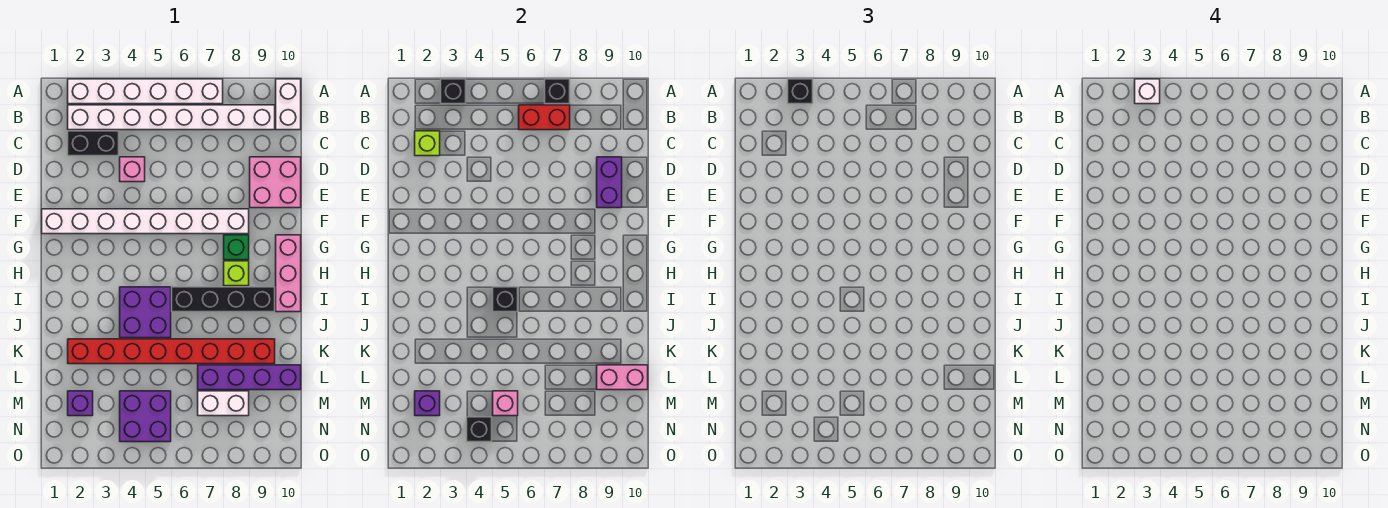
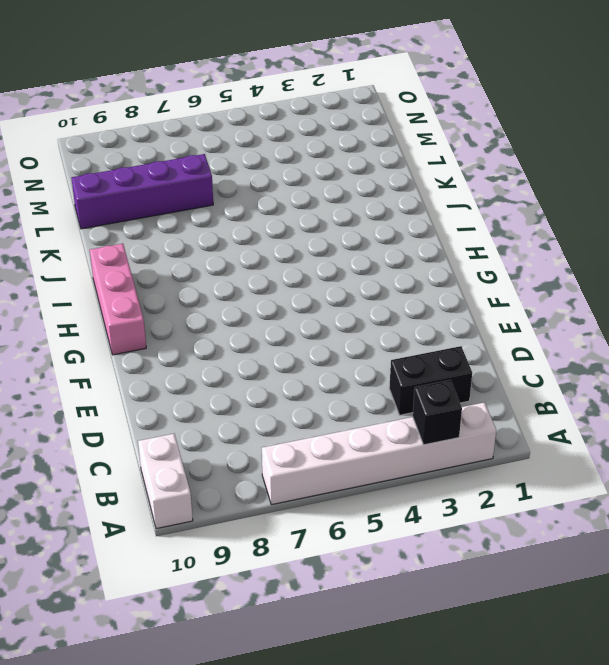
none -> white brick B2:B9 level 1
none -> pink brick D4 level 1
none -> pink brick D9:E10 level 1

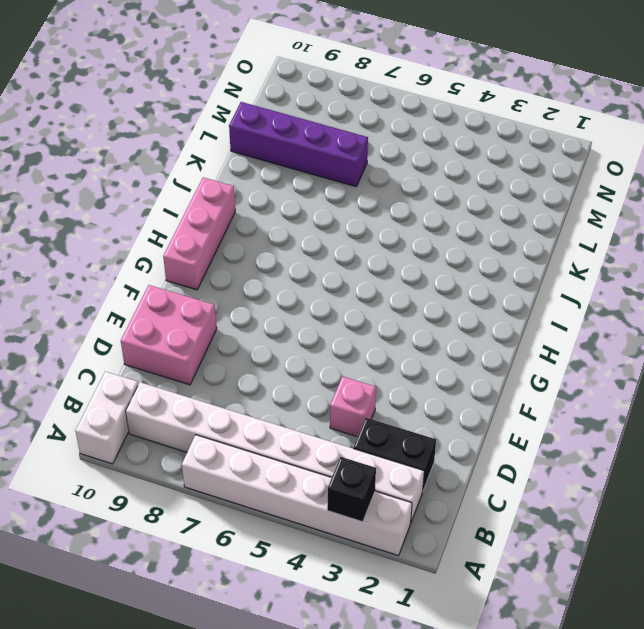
none -> white brick F1:F8 level 1
none -> green brick G8 level 1
none -> lime brick H8 level 1

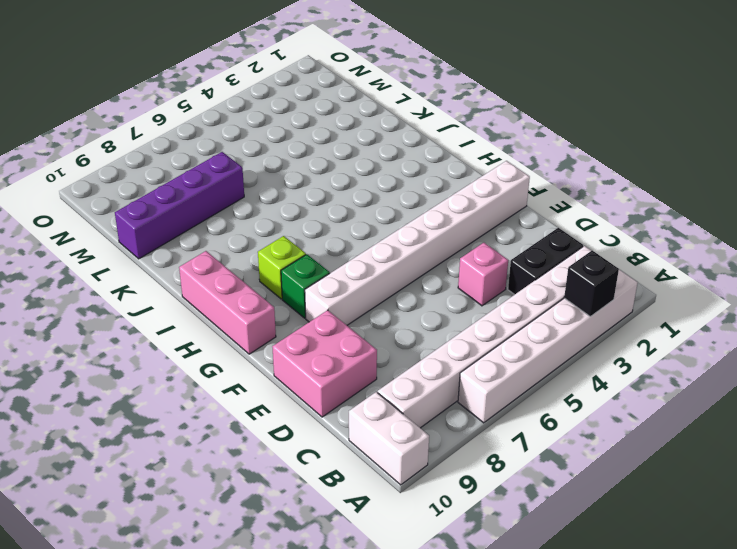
none -> purple brick I4:J5 level 1
none -> black brick I6:I9 level 1
none -> red brick K2:K9 level 1

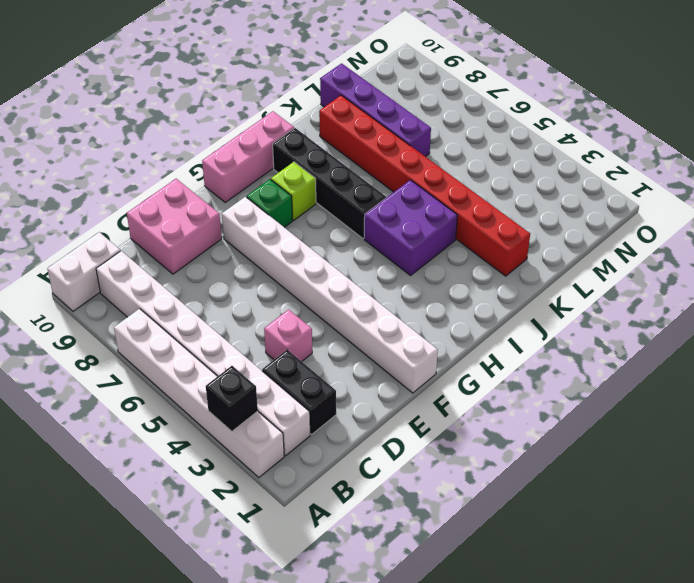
none -> purple brick M2 level 1
none -> purple brick M4:N5 level 1
none -> white brick M7:M8 level 1

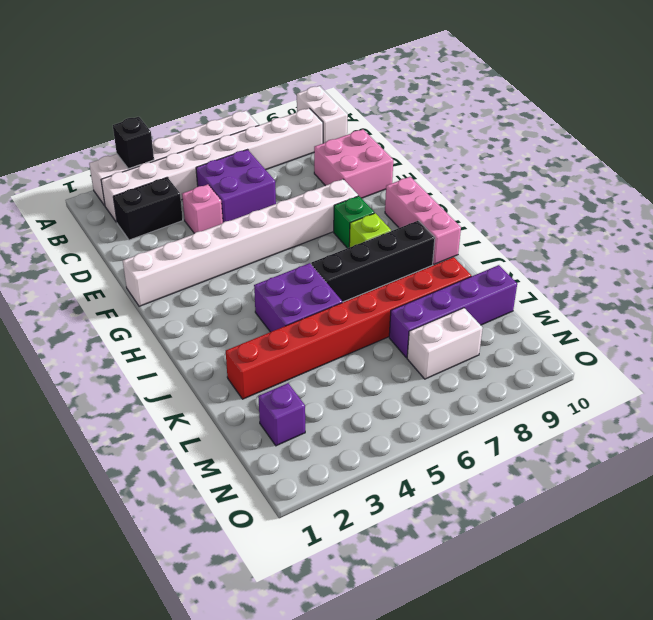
purple brick C5:D6 level 1 -> purple brick M4:N5 level 1
none -> black brick A7 level 2
none -> red brick B6:B7 level 2
none -> lime brick C2 level 2

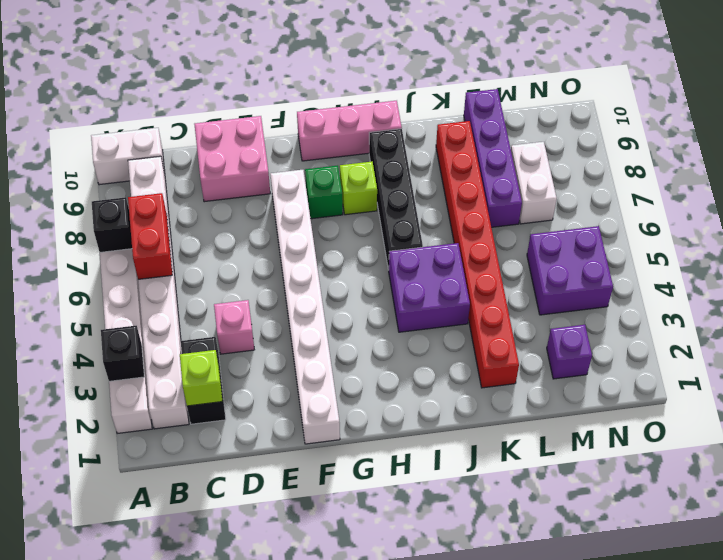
none -> purple brick D9:E9 level 2
none -> black brick I5 level 2
none -> pink brick L9:L10 level 2

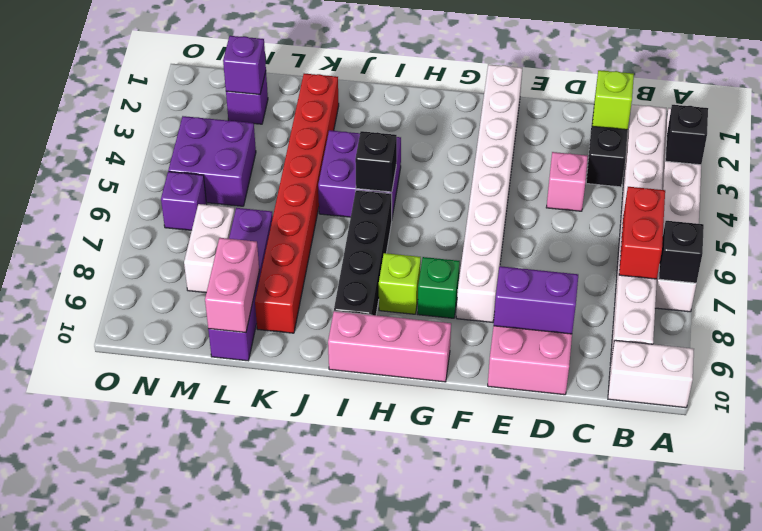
purple brick N6 level 1 -> none
none -> pink brick M5 level 2
none -> black brick N4 level 2
none -> black brick A3 level 3

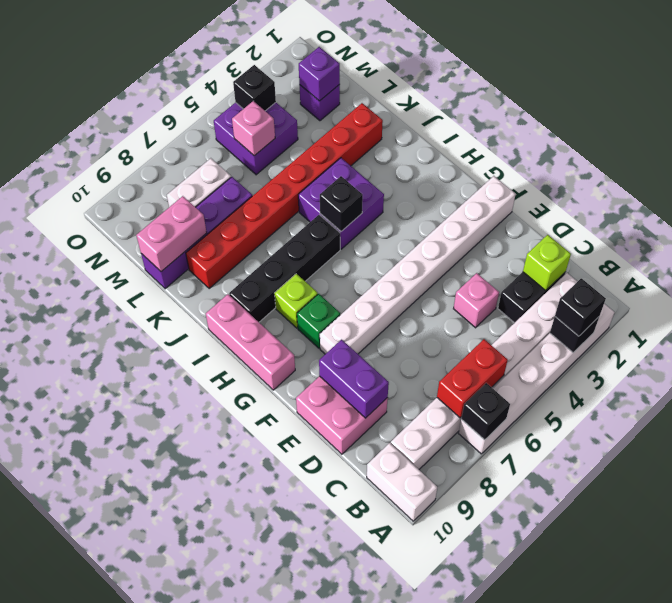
none -> white brick A3 level 4

